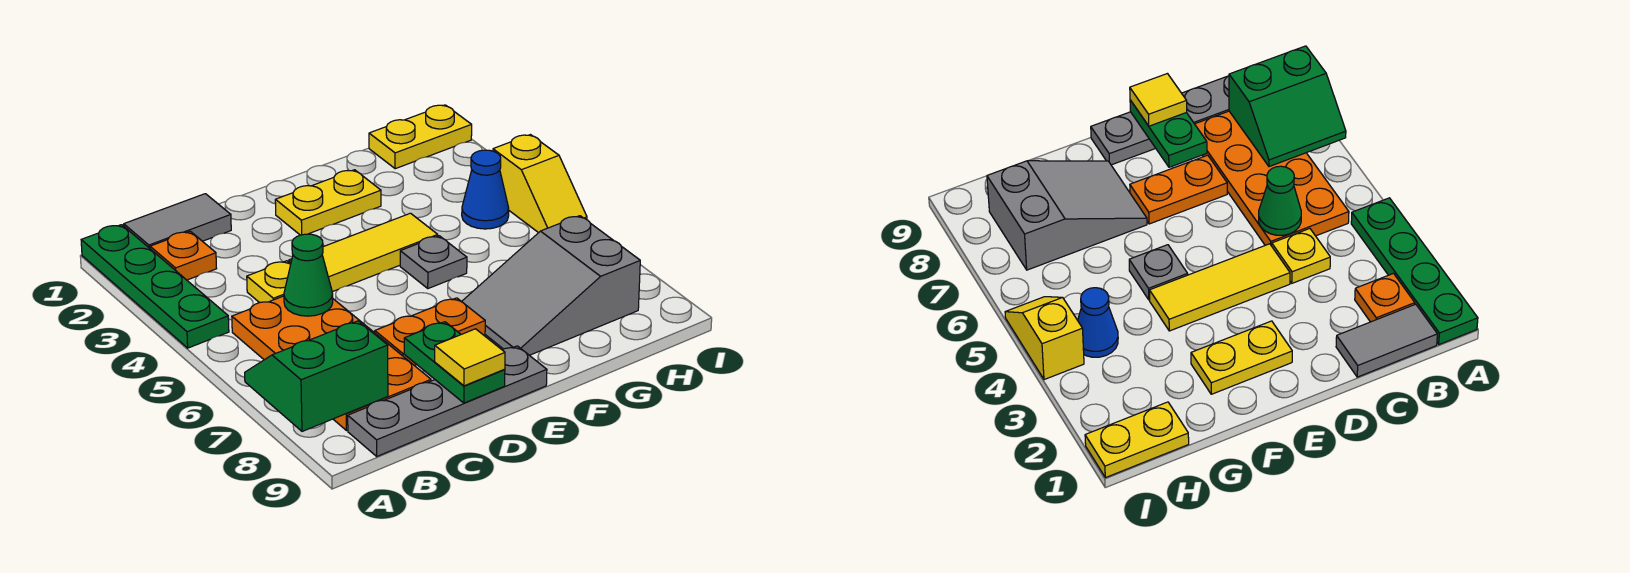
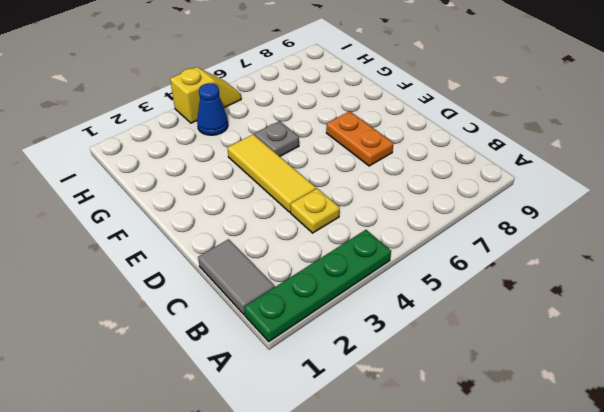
none -> orange plate B2 level 1
none -> orange plate B5:C8 level 1
none -> grey plate B9:E9 level 1

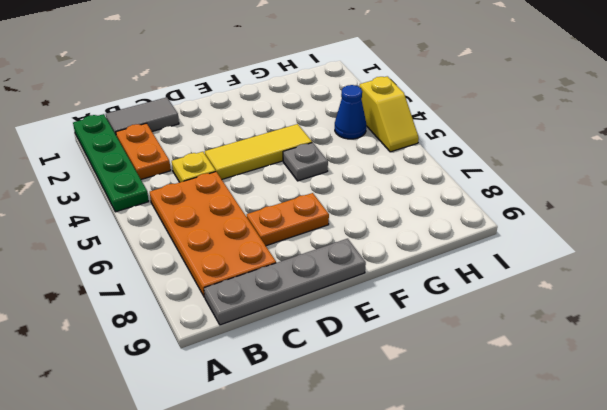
orange plate B2:B3 level 1 -> orange plate B2 level 1
none -> yellow plate E2:F2 level 1
none -> grey slope F7:H8 level 1 top H
none -> yellow plate H1:I1 level 1

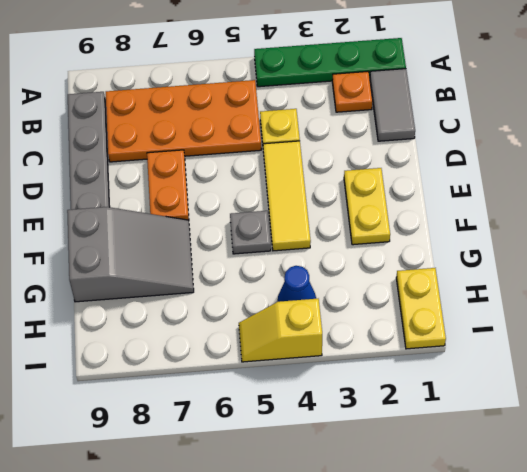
grey slope F7:G9 level 1 top 9 -> grey slope F7:H8 level 1 top H
none -> green slope A7:B8 level 2 top 8
none -> green cone C5 level 2
none -> green plate D8:D9 level 2

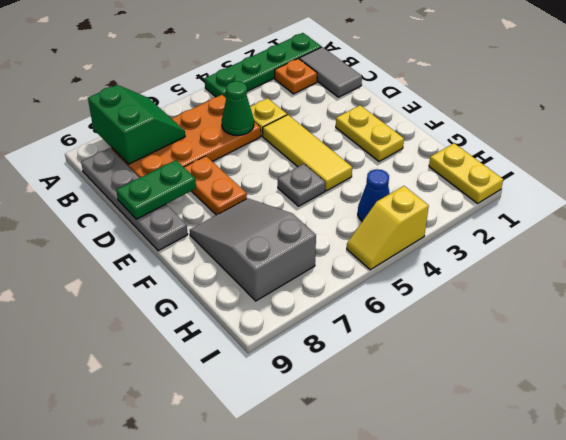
none -> yellow tile D9 level 3

